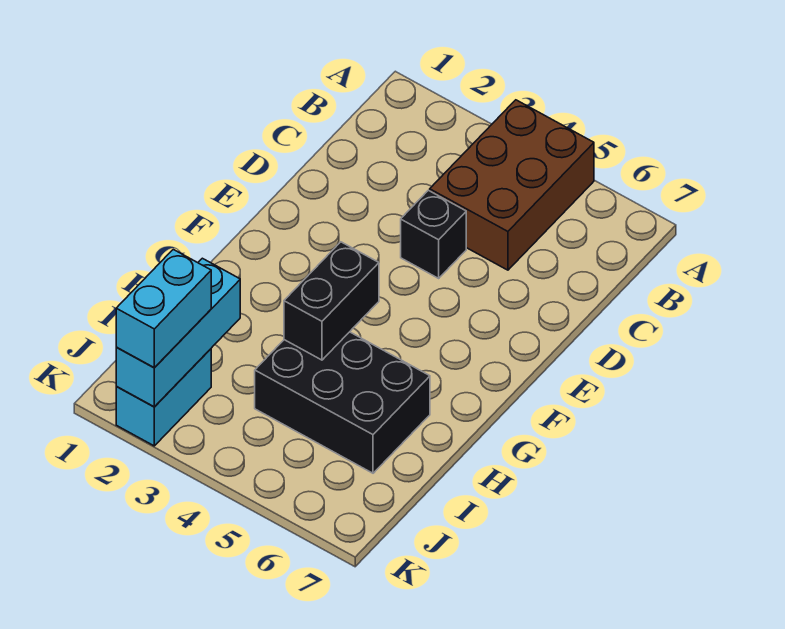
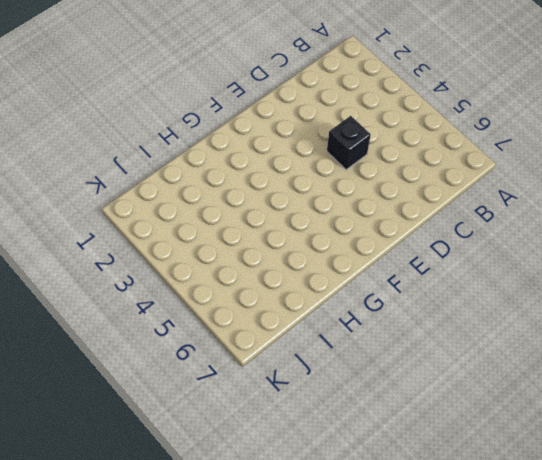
none -> brown brick A4:C5 level 1
none -> black brick H4:I6 level 1

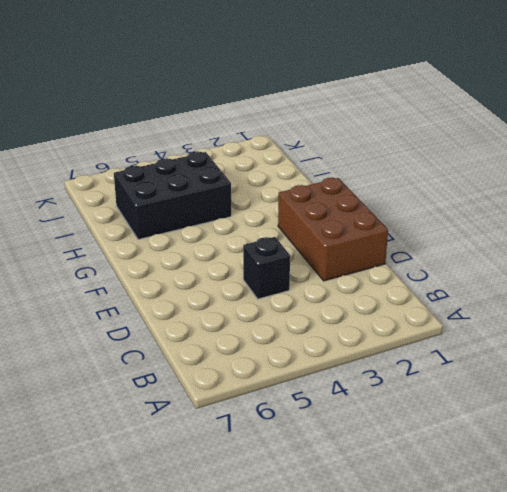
brown brick D1:F2 level 1 -> brown brick A4:C5 level 1
none -> cyan brick J2:K2 level 1
none -> black brick G4:H4 level 2

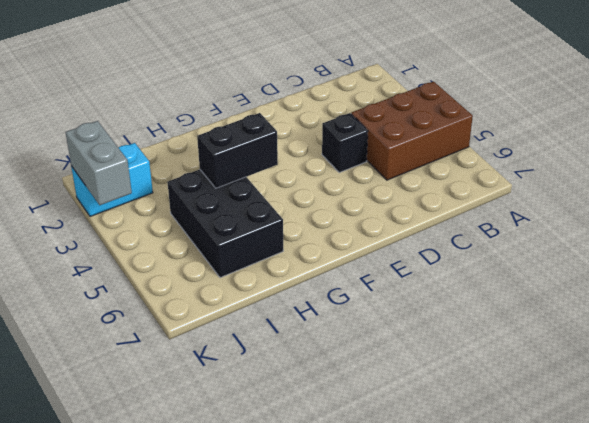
grey brick K2:K3 level 2 -> cyan brick I2:K2 level 2
none -> cyan brick J2:K2 level 3

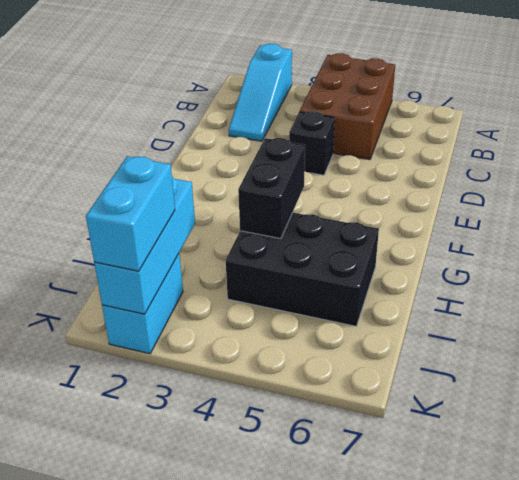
cyan slope A2:C2 level 1 top A -> none

